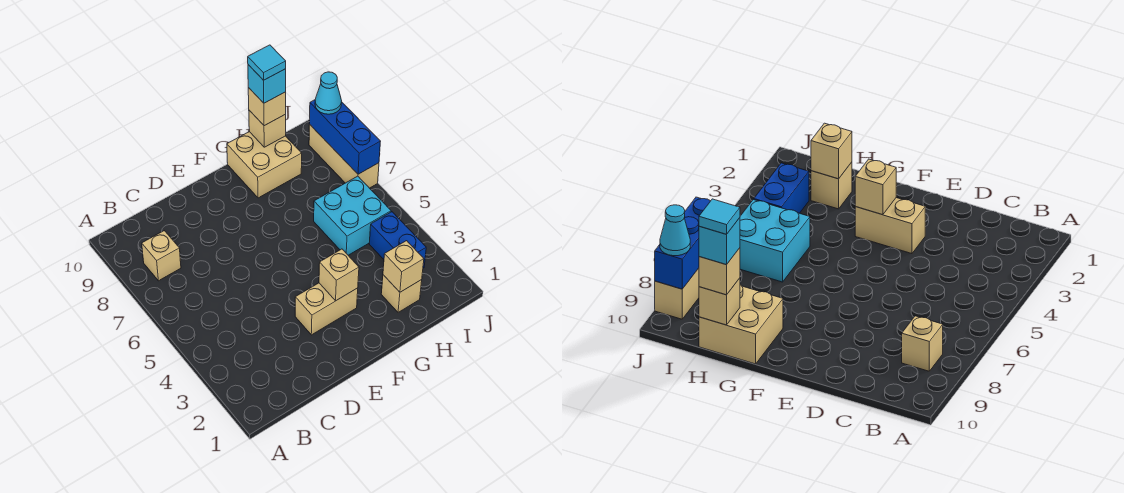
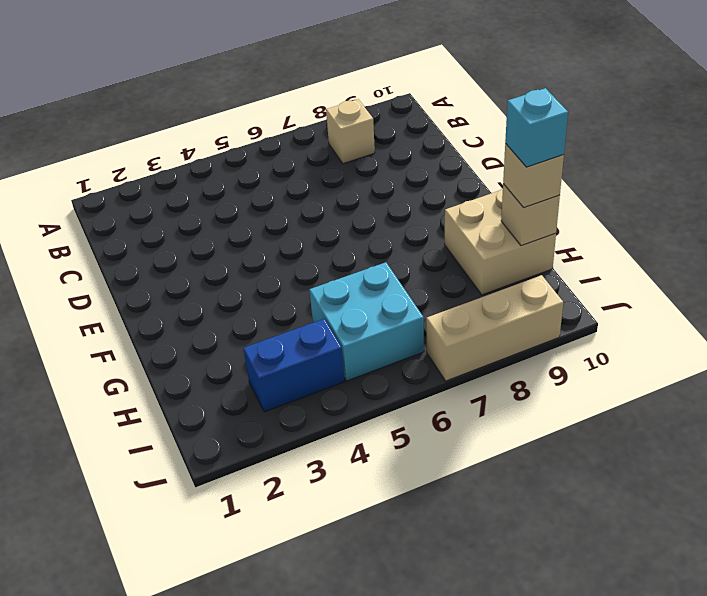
none -> tan brick E3:F3 level 1
none -> tan brick H2 level 1
none -> tan brick F3 level 2

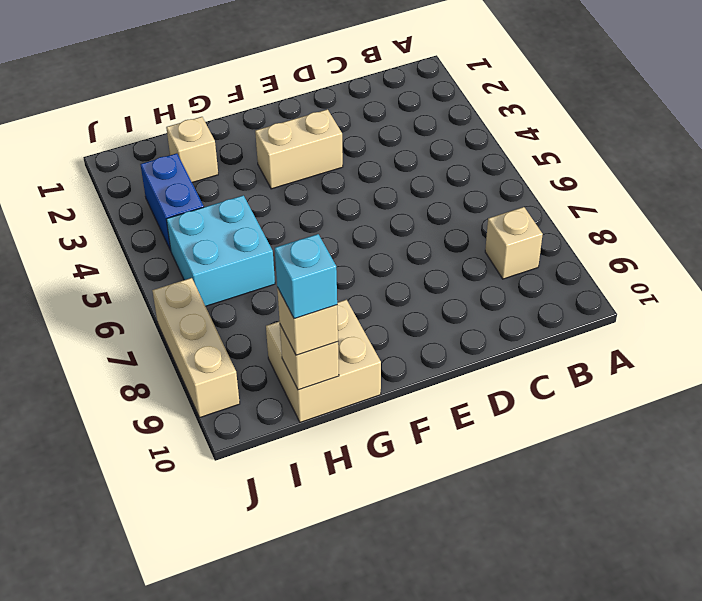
none -> tan brick F3 level 2
none -> tan brick H2 level 2
none -> blue brick J7:J9 level 2

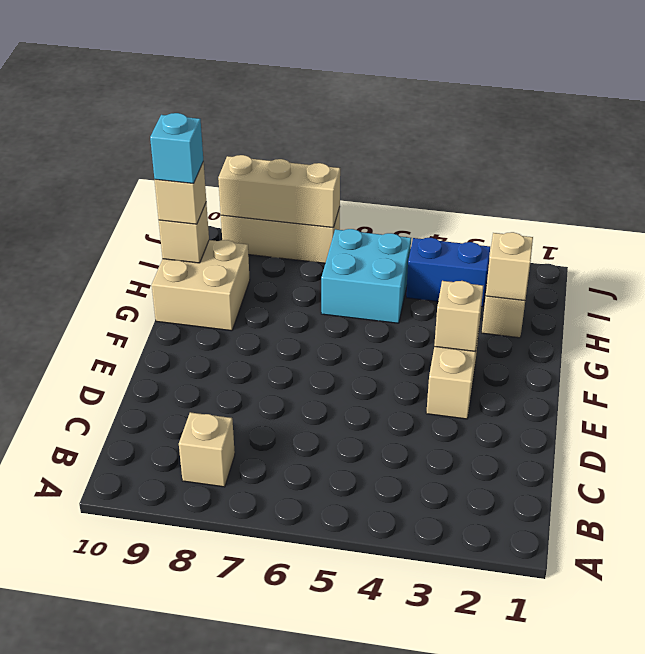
tan brick J7:J9 level 2 -> blue brick J7:J9 level 2
none -> cyan cone J9 level 3
none -> cyan tile H10 level 5

